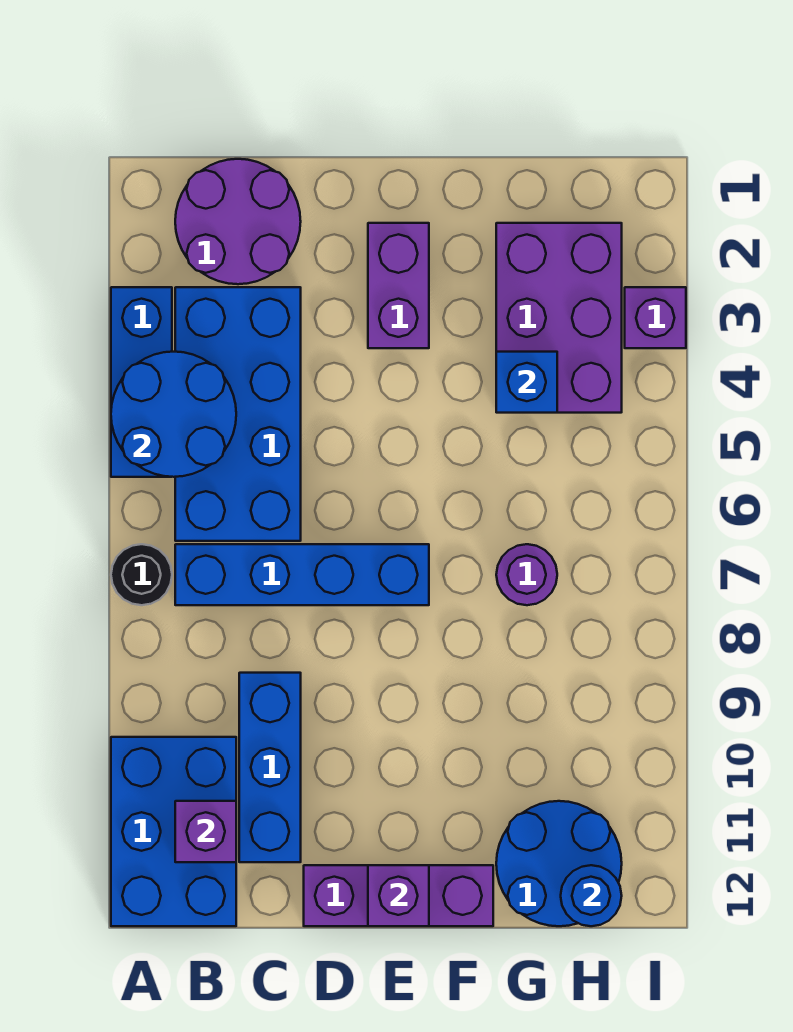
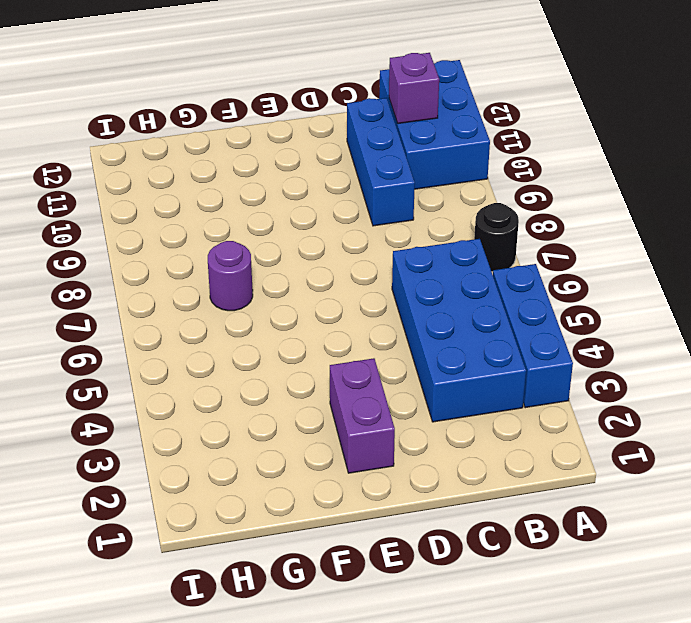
none -> purple round brick B1:C2 level 1
none -> blue brick B7:E7 level 1
none -> purple brick D12:F12 level 1

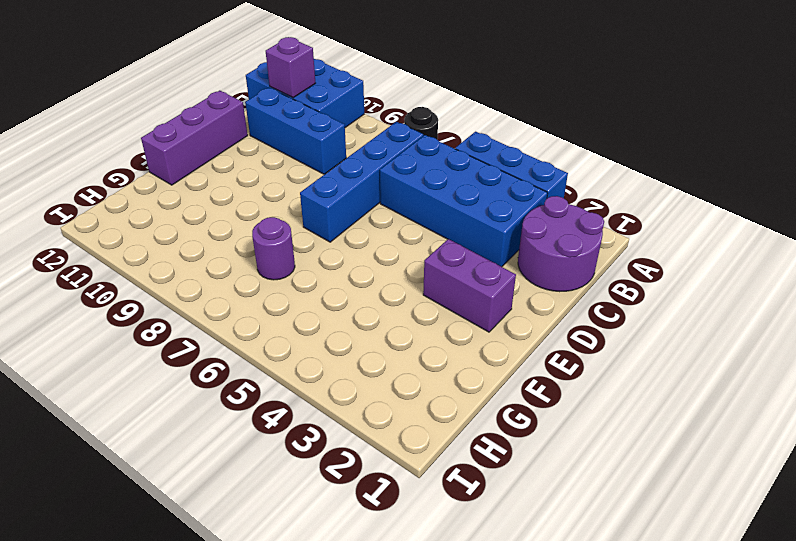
none -> purple brick G2:H4 level 1
none -> blue round brick G11:H12 level 1
none -> purple brick I3 level 1

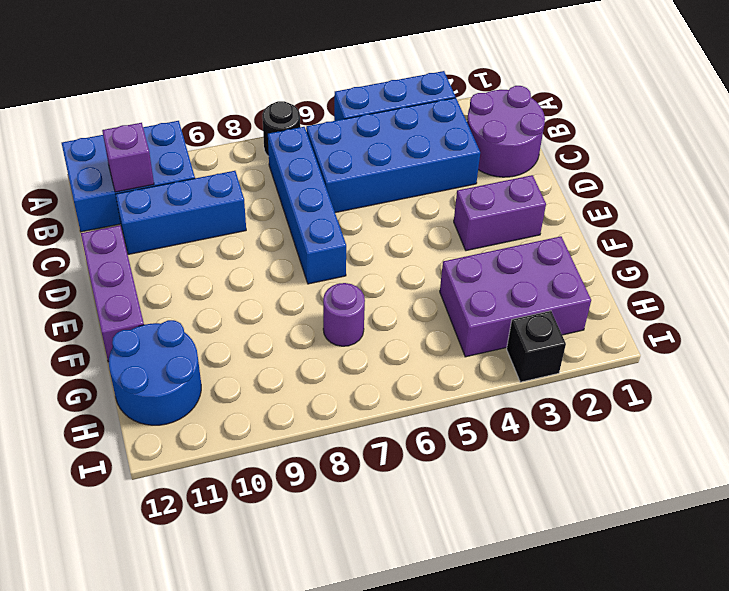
black brick I3 level 1 -> purple brick I3 level 1
none -> blue round brick A4:B5 level 2
none -> purple brick E12 level 2
none -> blue brick G4 level 2

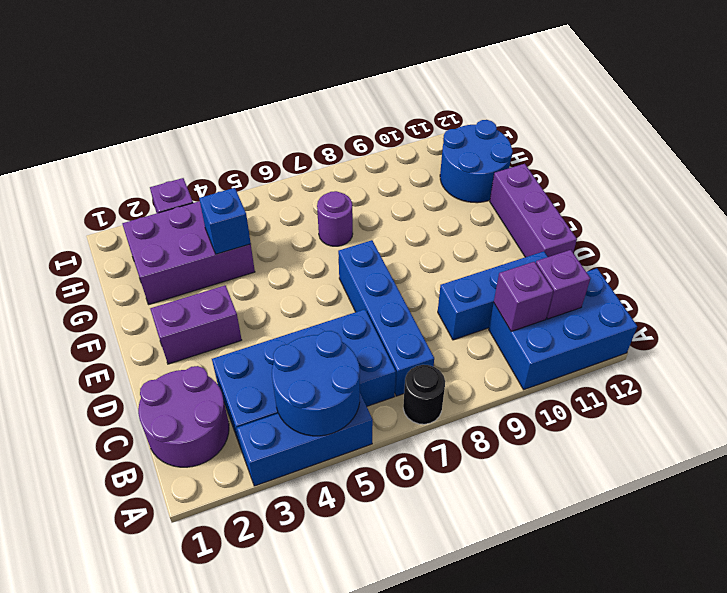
purple brick B10 level 2 -> purple brick E12 level 2
none -> blue round brick H12 level 2

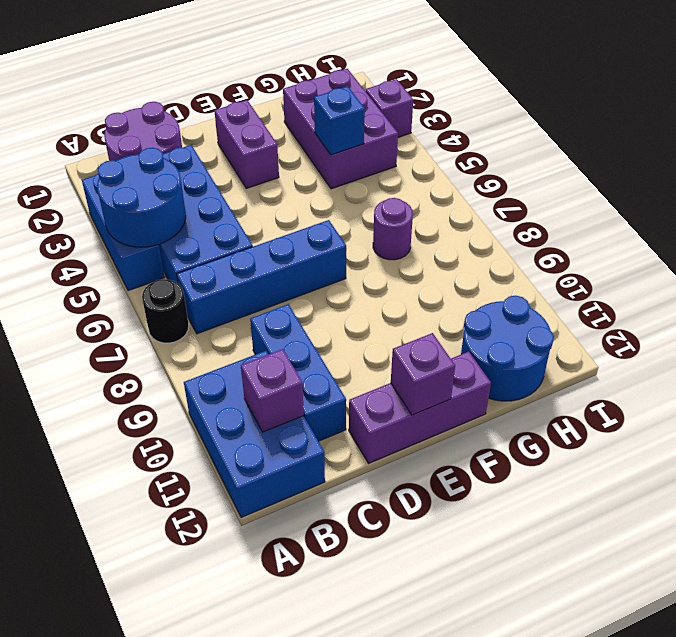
none -> blue round brick H12 level 2

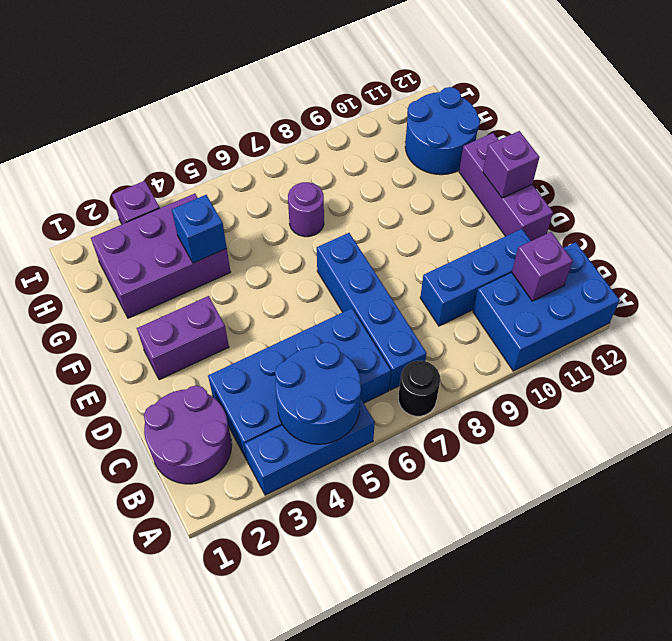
none -> blue round brick H12 level 2

